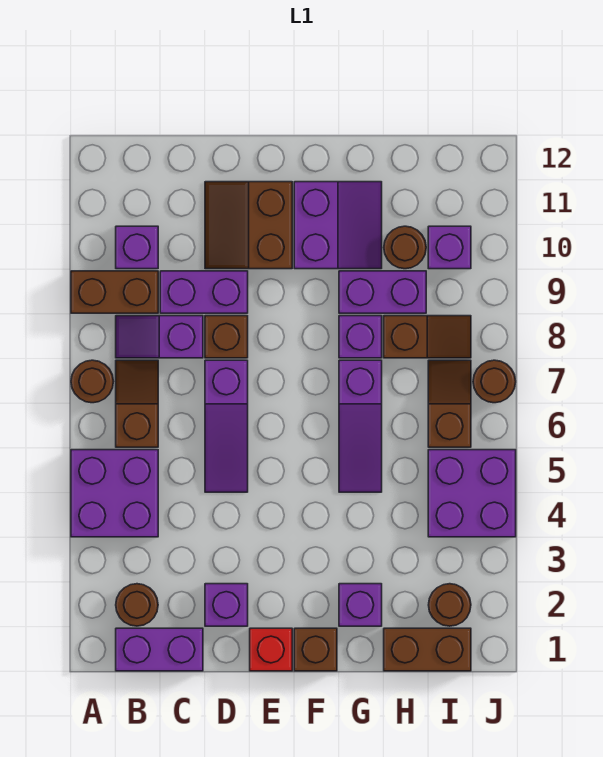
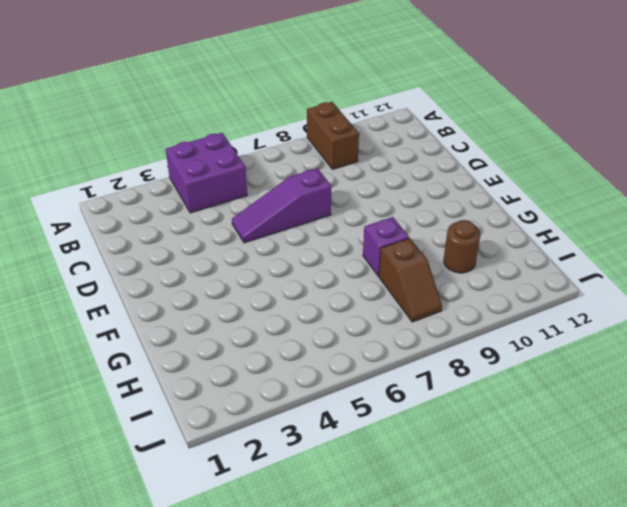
none -> brown round brick A7 level 1
none -> purple brick B1:C1 level 1
none -> brown round brick B2 level 1

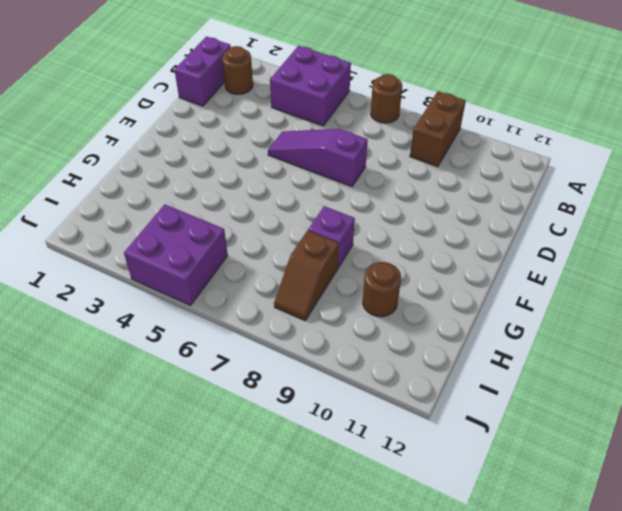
none -> brown slope B6:B7 level 1 top 6
none -> purple slope B8:C8 level 1 top C
none -> purple brick B10 level 1

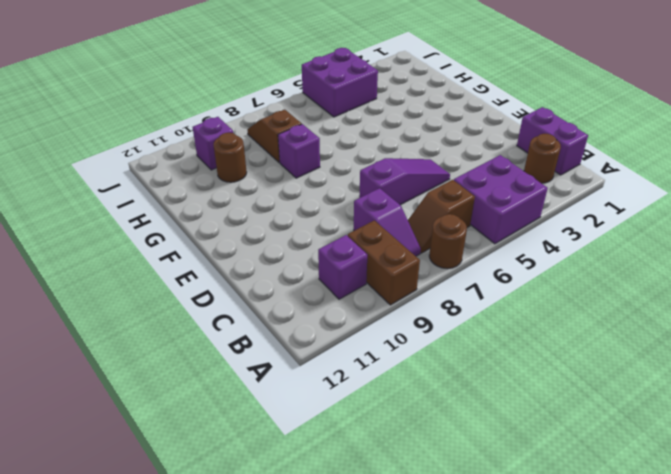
none -> purple brick C9:D9 level 1
none -> purple brick D2 level 1
none -> brown brick D8 level 1

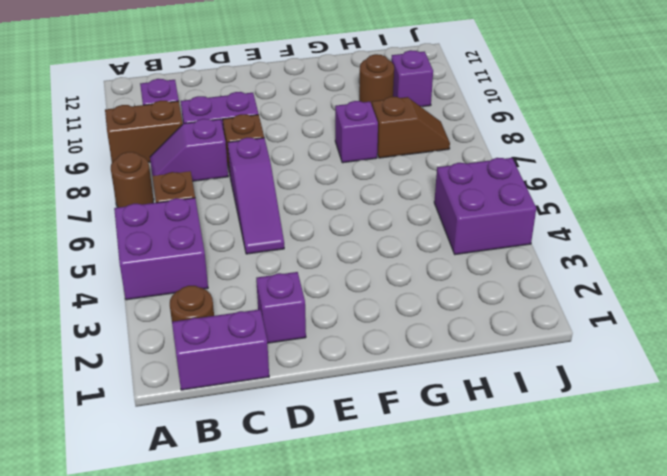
none -> brown slope D10:E11 level 1 top E
none -> red brick E1 level 1
none -> brown brick F1 level 1

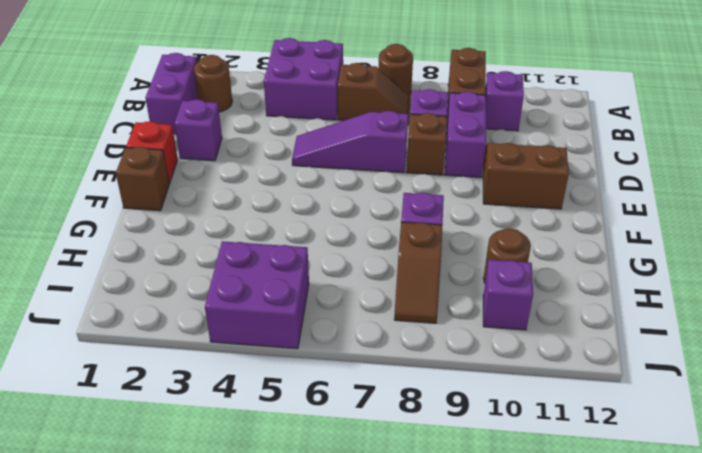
none -> purple slope F10:G11 level 1 top F
none -> purple brick G2 level 1
none -> purple slope G5:G7 level 1 top 7

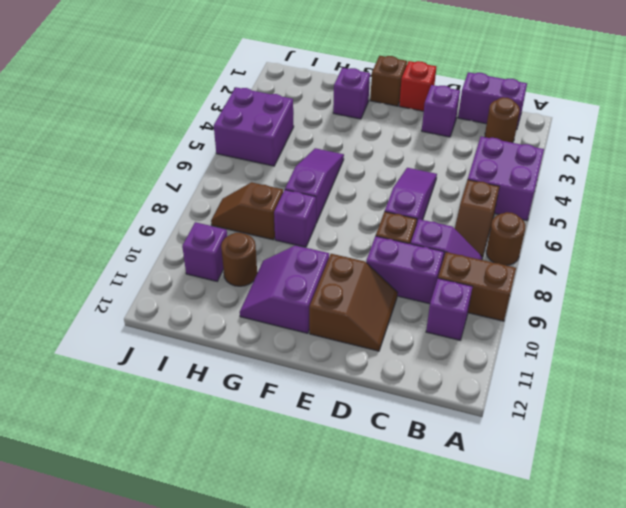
none -> purple brick G9:H9 level 1
none -> brown brick H1:I1 level 1
none -> brown round brick I2 level 1

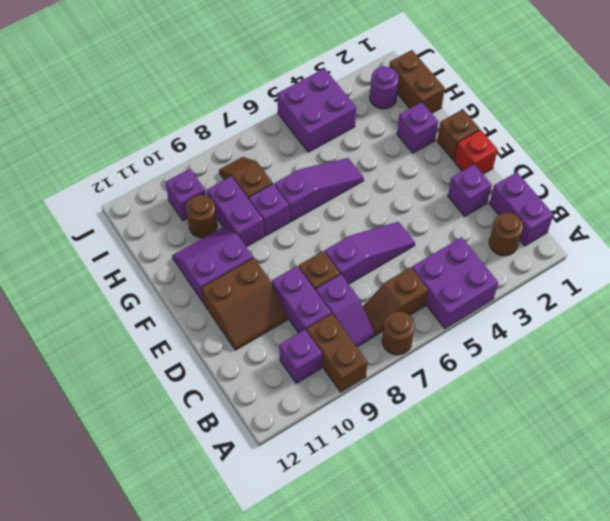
purple round brick I2 level 1 -> brown round brick I2 level 1
none -> brown slope I6:I7 level 1 top 6
none -> brown round brick J7 level 1

